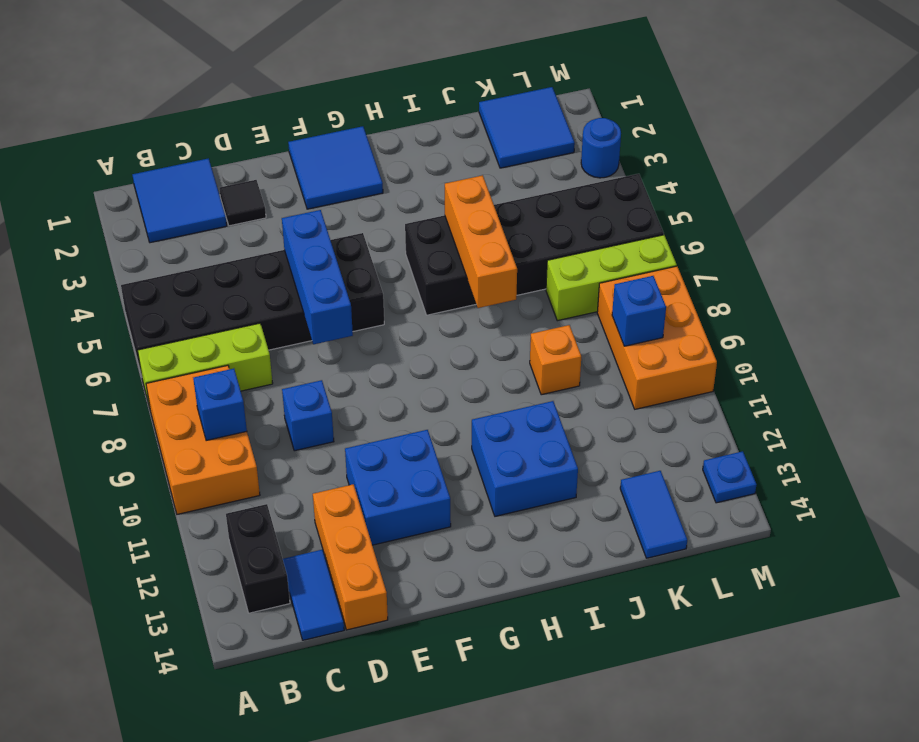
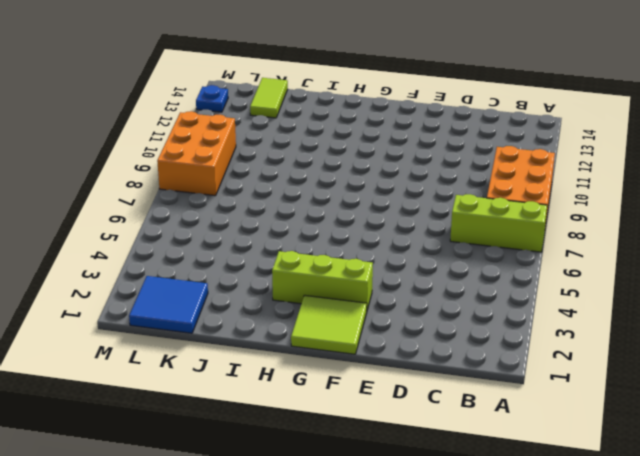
lime tile F1:G2 level 1 -> blue tile F1:G2 level 1
lime brick F3:H3 level 1 -> lime brick K7:M7 level 1
lime tile K13:K14 level 1 -> blue tile K13:K14 level 1
none -> black brick A5:F6 level 1
none -> blue tile B1:C2 level 1
none -> black brick B12:B13 level 1

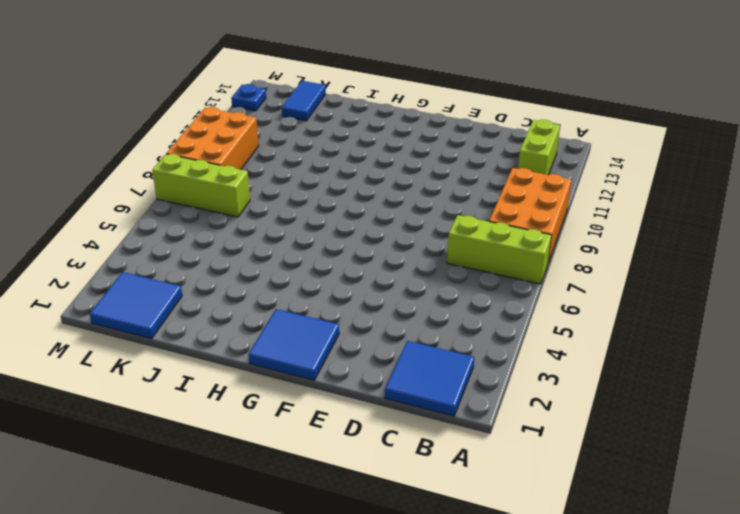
lime brick B12:B13 level 1 -> black brick B12:B13 level 1
none -> black brick A5:F6 level 1
none -> blue tile C13:C14 level 1
none -> black tile D2 level 1

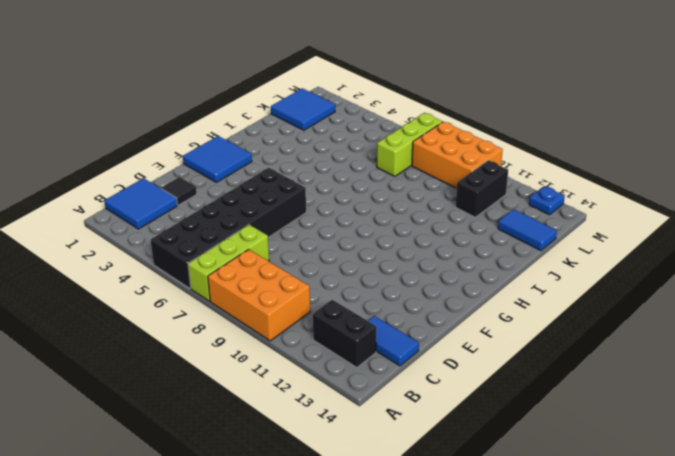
black brick K11:L11 level 1 -> none
none -> blue brick D9 level 1
none -> orange brick D12:D14 level 1
none -> blue brick E11:F12 level 1

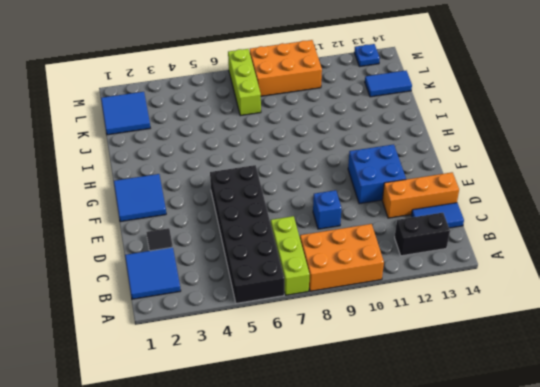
none -> black brick H5:M6 level 1
none -> blue brick H11:I12 level 1
none -> orange brick J9 level 1

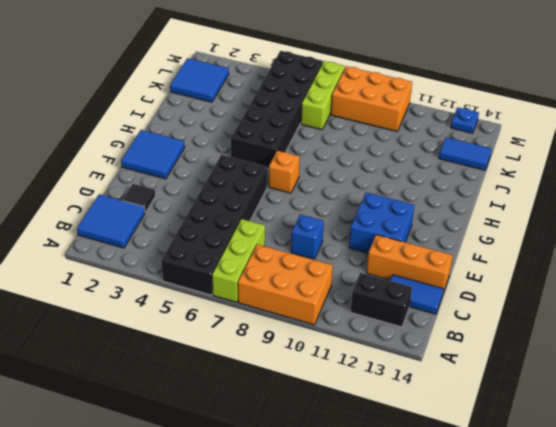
orange brick G7 level 1 -> orange brick J9 level 1
none -> blue brick H11:I12 level 1
none -> blue round brick M3 level 1
none -> blue brick B9 level 2

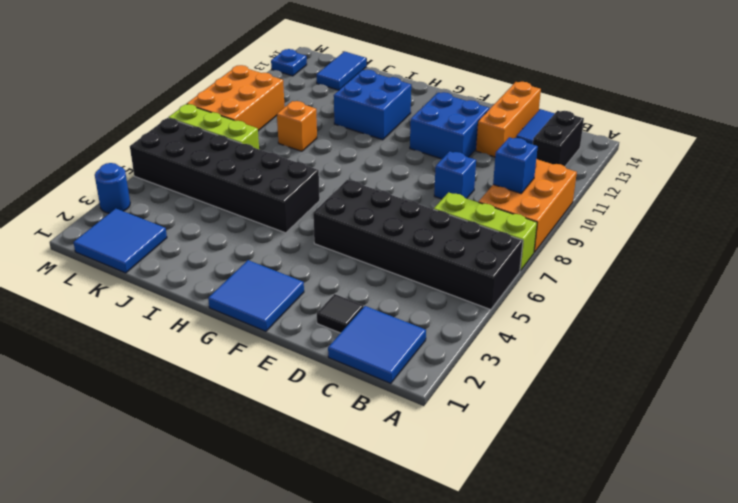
none -> blue brick E5:E7 level 2
none -> orange brick I5:I7 level 2
none -> blue brick L9 level 2

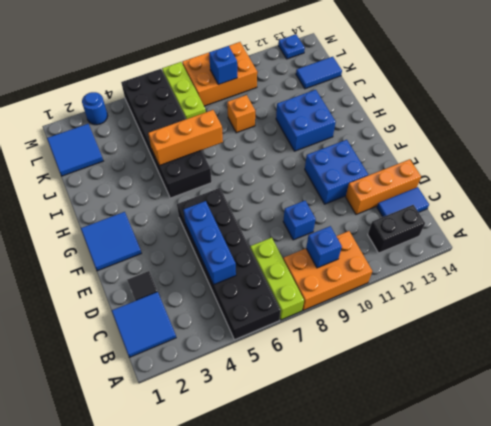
blue brick C5:E5 level 2 -> blue brick E5:E7 level 2

